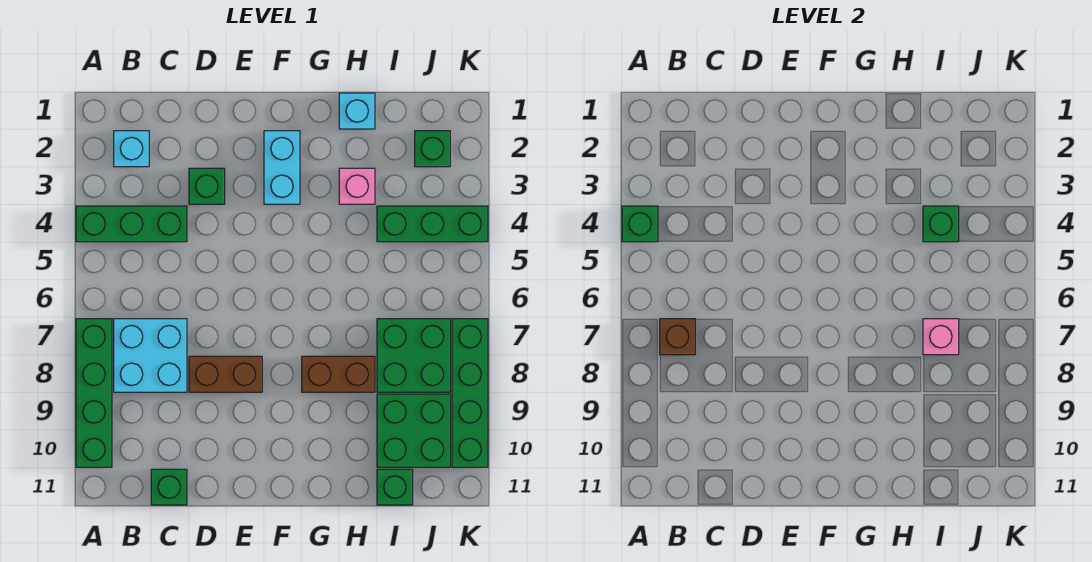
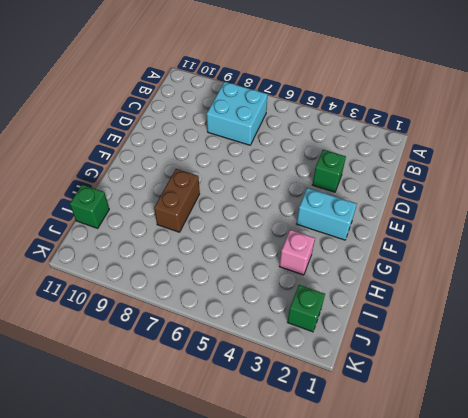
none -> green brick A4:C4 level 1
none -> green brick A7:A10 level 1
none -> cyan brick B2 level 1

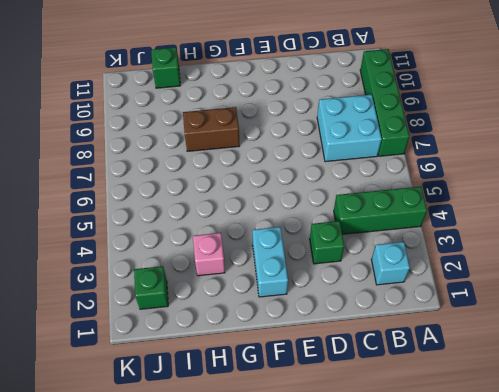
none -> green brick C11 level 1
none -> brown brick D8:E8 level 1
none -> cyan brick H1 level 1

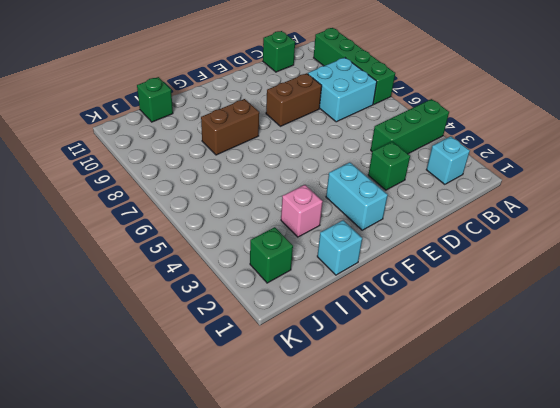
none -> green brick I4:K4 level 1
none -> green brick I7:J8 level 1
none -> green brick I9:J10 level 1

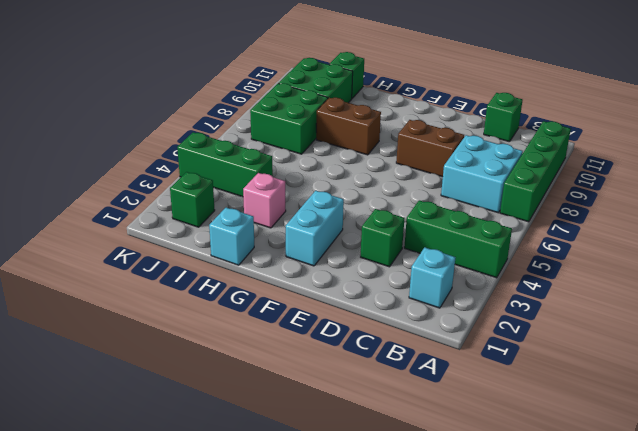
none -> green brick K7:K10 level 1
none -> green brick A4 level 2
none -> brown brick B7 level 2

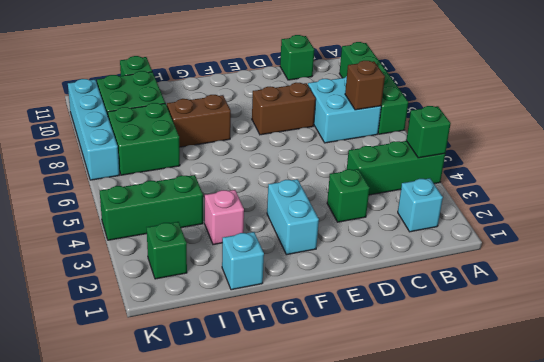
cyan brick K7:K10 level 1 -> green brick K7:K10 level 1
none -> green brick I4 level 2
none -> pink brick I7 level 2

